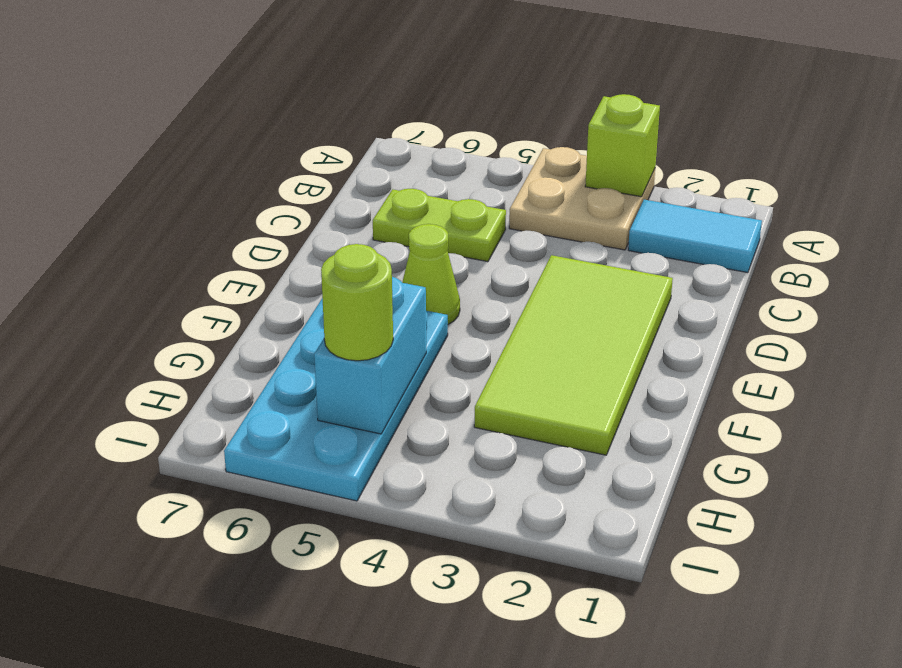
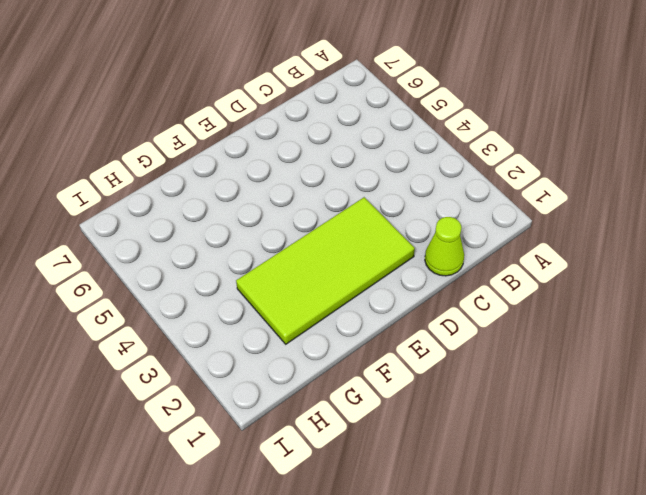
lime cone C1 level 1 -> lime cone E5 level 1
none -> tan plate A3:B4 level 1
none -> cyan tile B1:B2 level 1

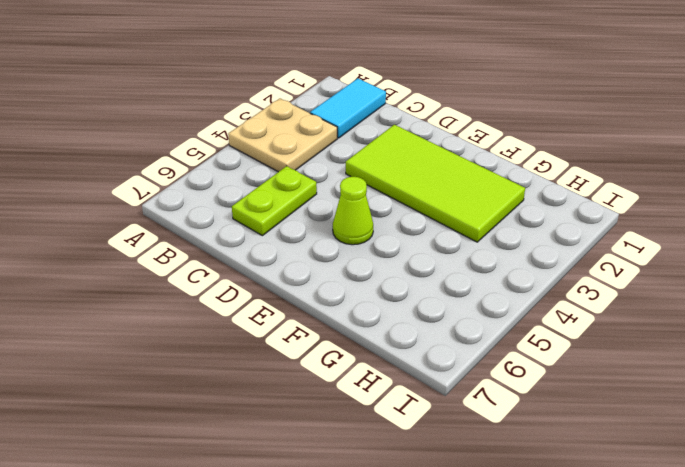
none -> cyan plate F5:I6 level 1
none -> lime brick A3 level 2

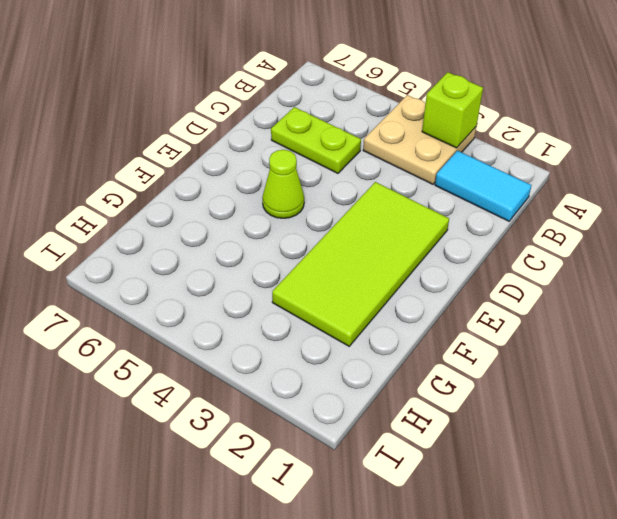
none -> cyan plate F5:I6 level 1
none -> cyan brick G5:H5 level 2

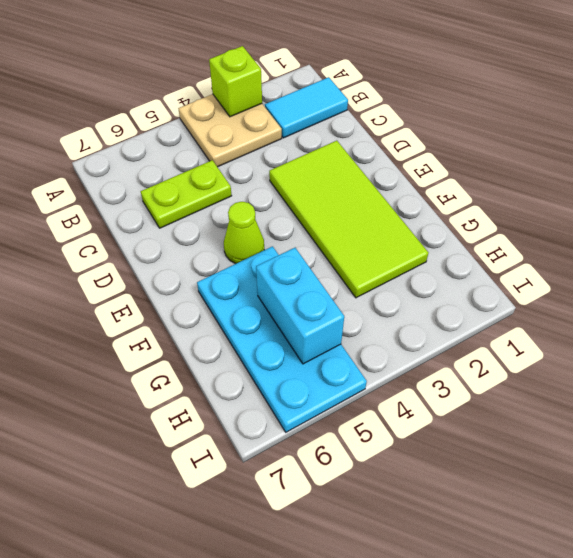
none -> lime round brick H5 level 3

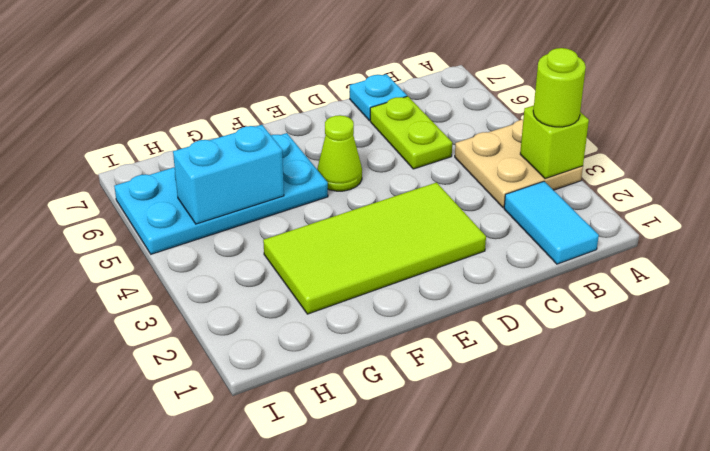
lime round brick A3 level 3 -> lime round brick H5 level 3
cyan plate C7 level 1 -> none

